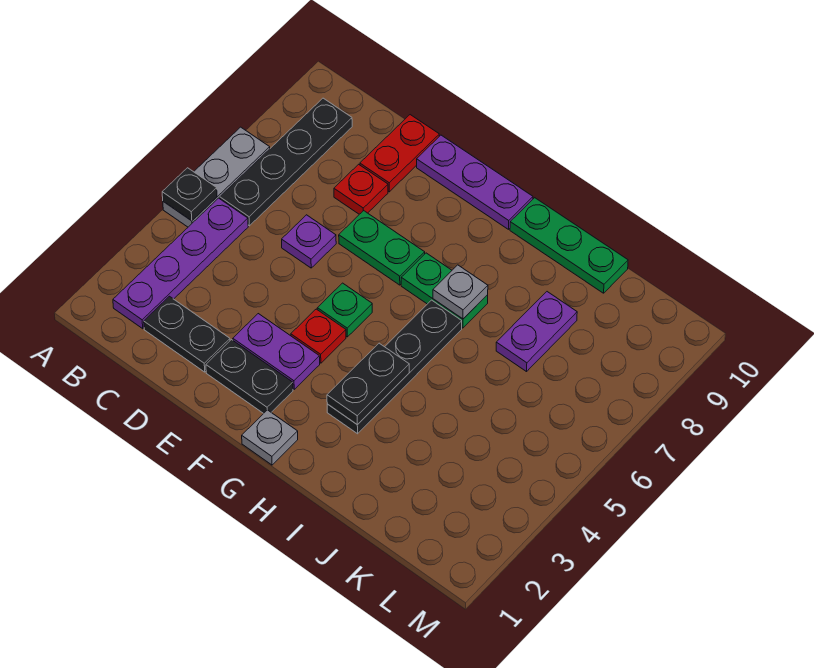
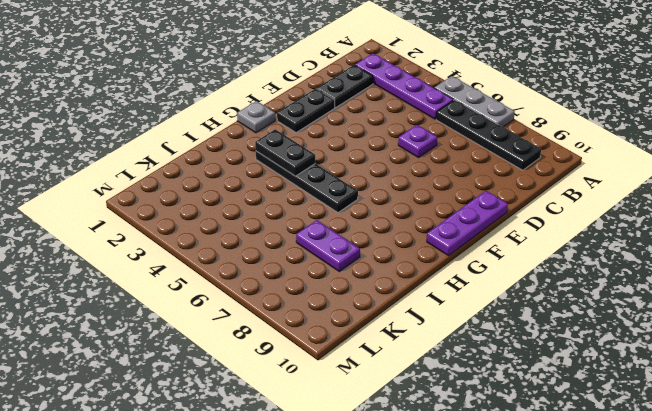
none -> red plate D8 level 1
none -> red plate D9:D10 level 1
none -> purple plate E3:F3 level 1

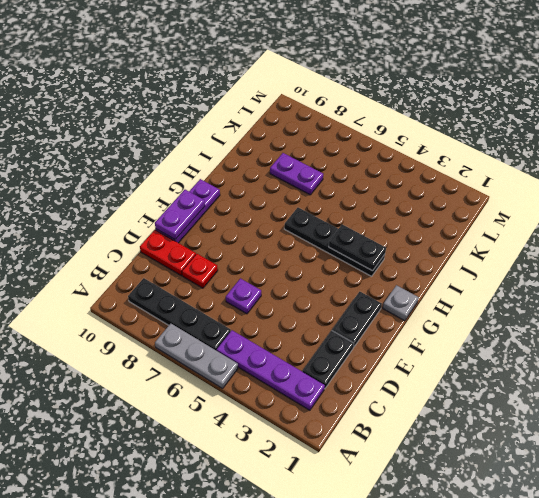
purple plate E10:F10 level 2 -> purple plate E3:F3 level 1
none -> green plate E7:F7 level 1
none -> red plate F4 level 1
none -> green plate F5 level 1

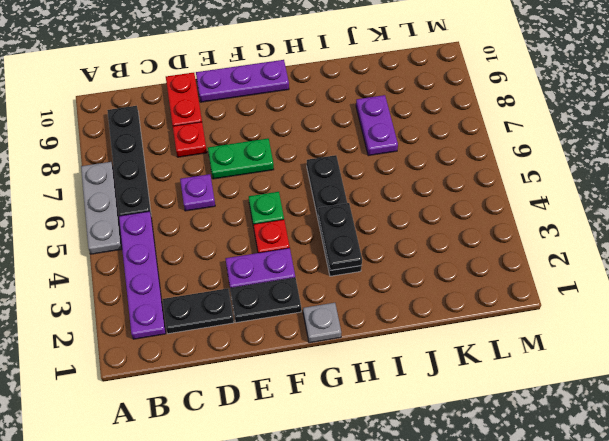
none -> green plate G7:H7 level 1
none -> green plate H10:J10 level 1
none -> black plate A5 level 2

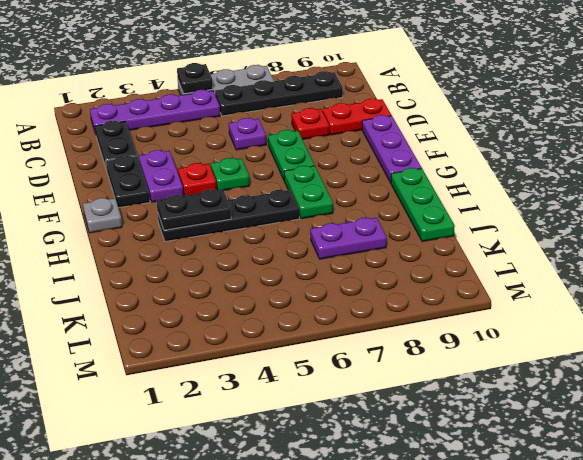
none -> grey plate H7 level 2

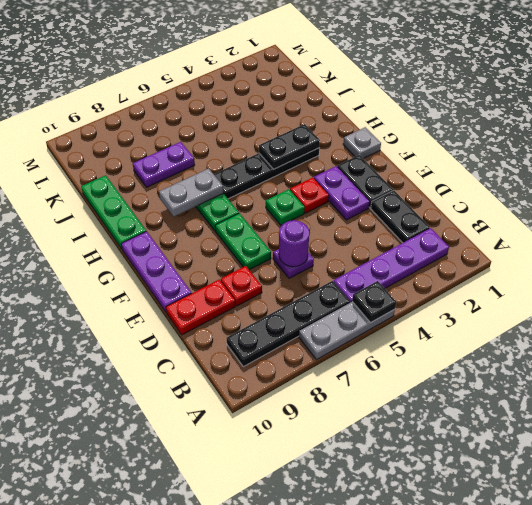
purple round brick D6 level 2 -> none
grey plate H7:H8 level 2 -> grey plate H7 level 2

